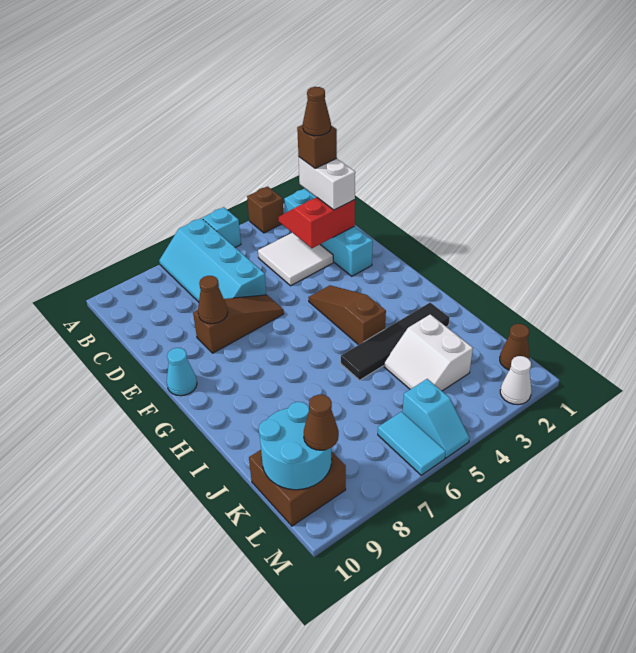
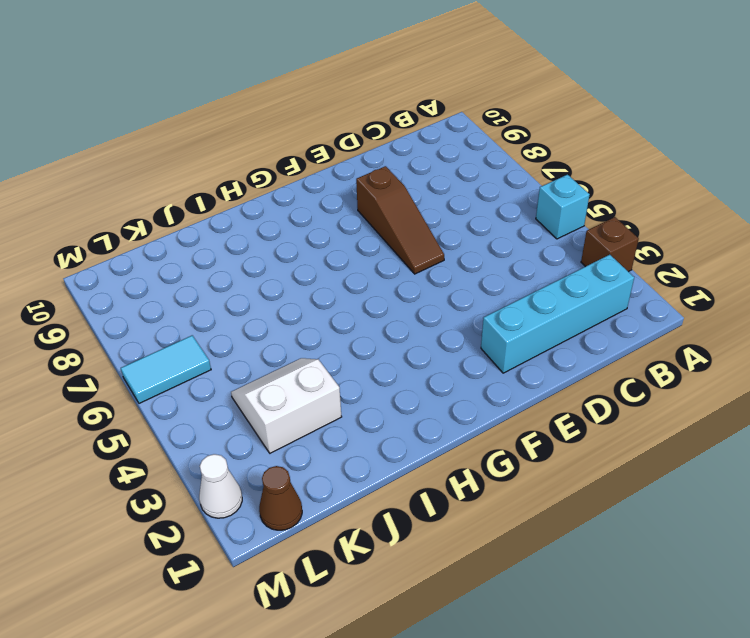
none -> cyan slope A6:D7 level 1 top 6
none -> white tile C3:D4 level 1
none -> brown slope F4:H4 level 1 top H

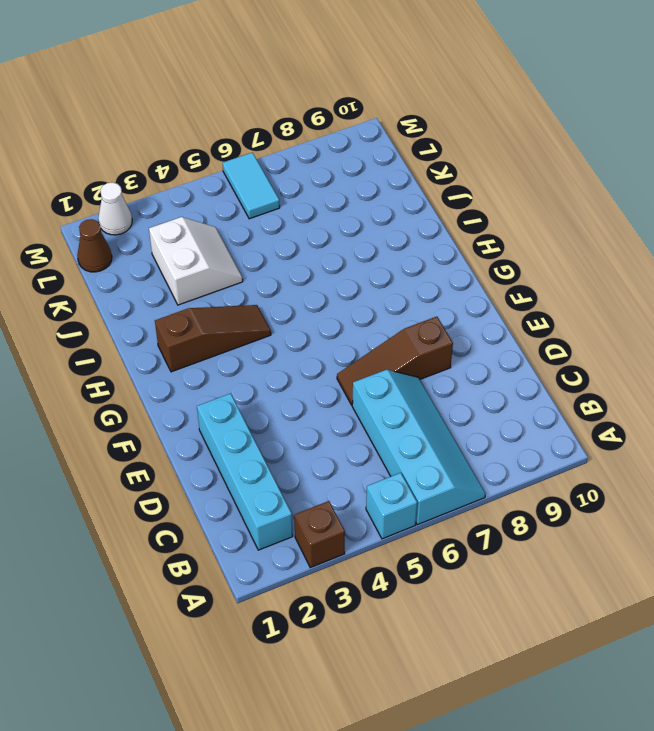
brown slope H2:H4 level 1 top 2 -> brown slope F4:H4 level 1 top H
none -> white tile C3:D4 level 1
none -> cyan cone F10 level 1
none -> black tile I2:I5 level 1

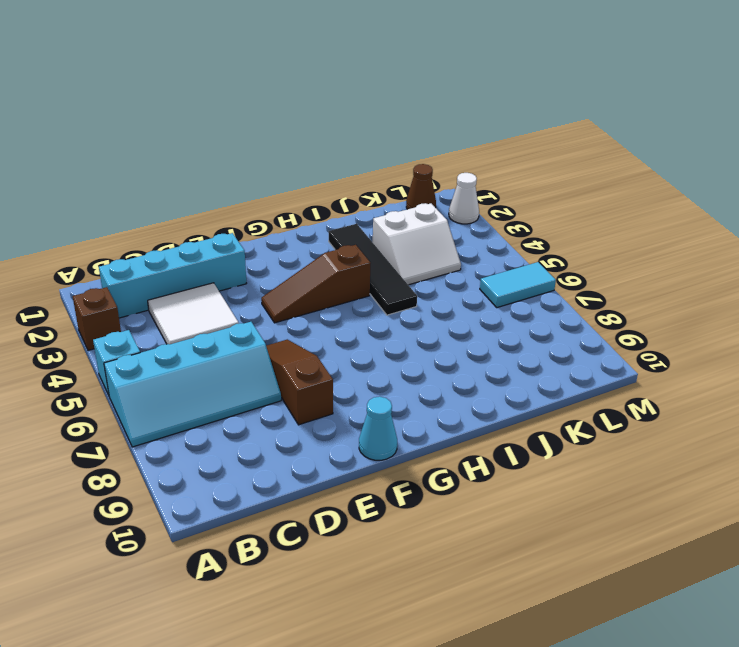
none -> brown brick K9:L10 level 1
none -> cyan slope L5:M5 level 1 top L
none -> red slope C2:D3 level 2 top D

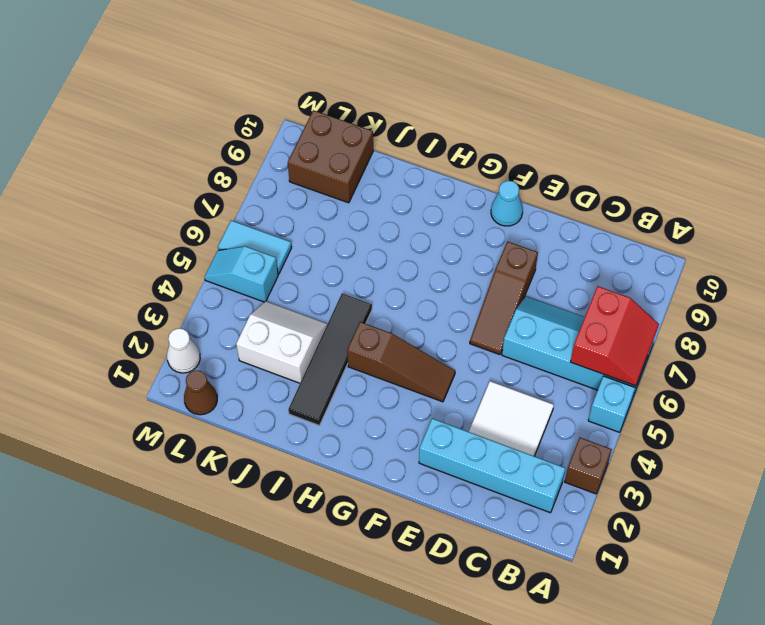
red slope A6:B7 level 2 top B -> red slope C2:D3 level 2 top D
none -> brown cone E8 level 2
none -> cyan round brick K9:L10 level 2
none -> white brick C2:D2 level 3

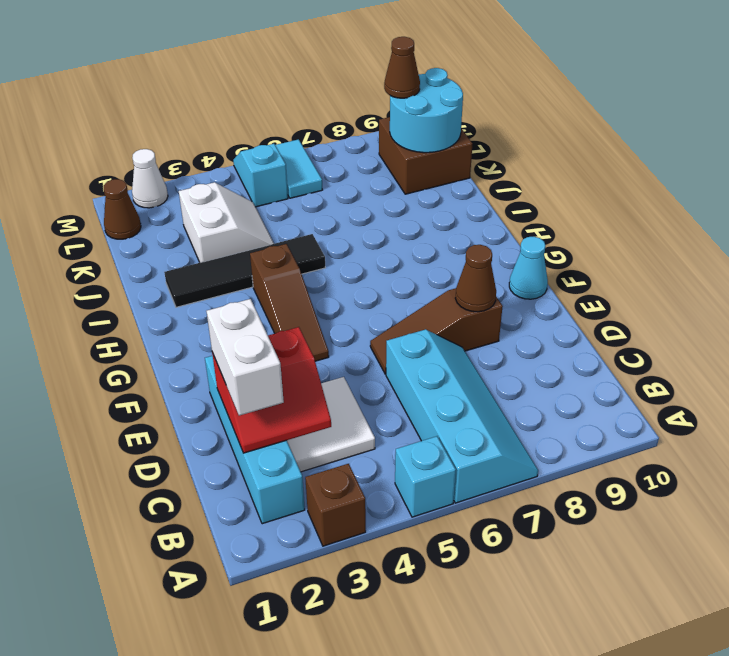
none -> brown brick C2 level 4
none -> brown cone C2 level 5

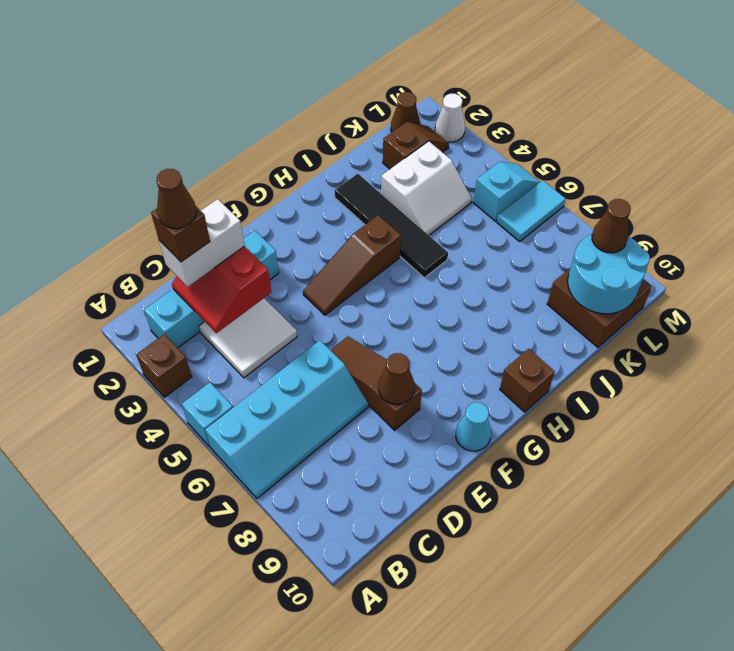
brown brick H10 level 1 -> none
brown slope K2:L2 level 1 top K -> none

